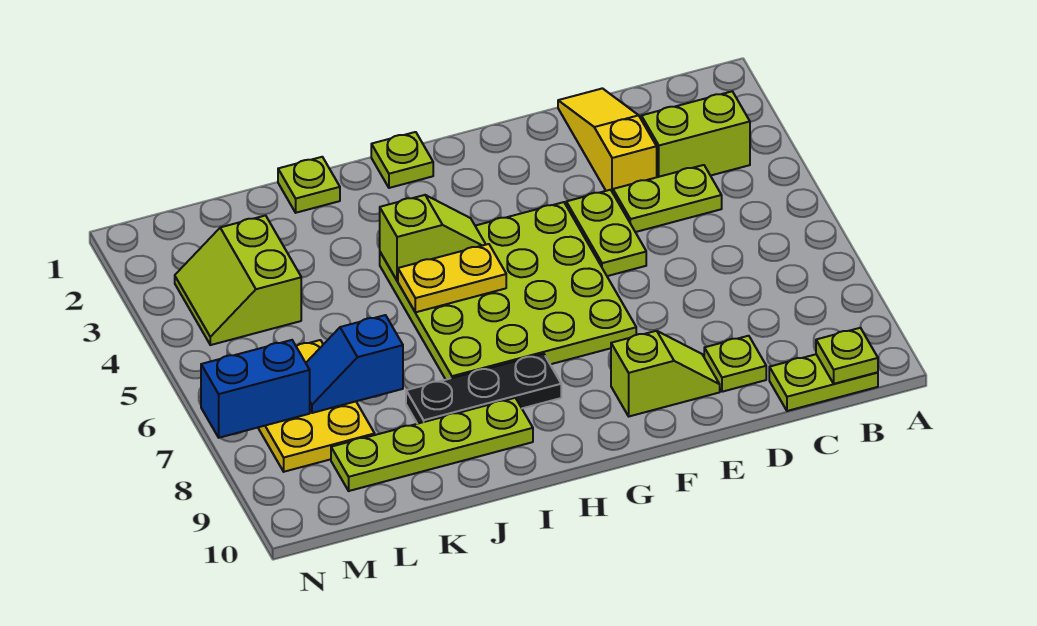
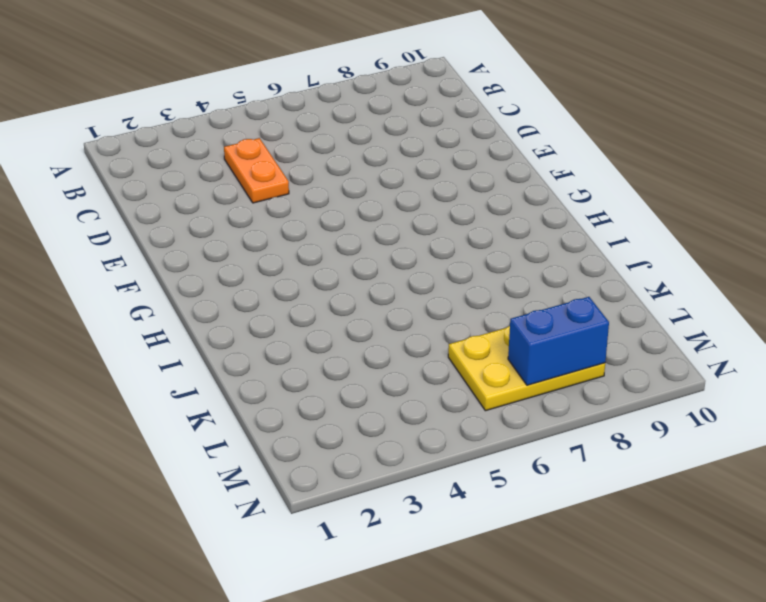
orange plate C4:D4 level 1 -> lime plate C4:D4 level 1
blue brick M7:M8 level 2 -> blue brick M7:N7 level 2
none -> lime brick B3:C3 level 1
none -> lime plate B10:C10 level 1
none -> yellow slope D1:D3 level 1 top 3

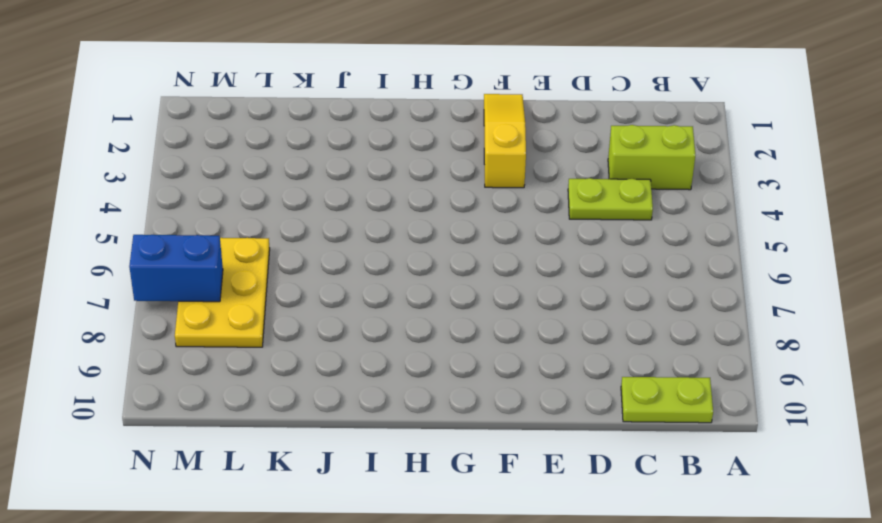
yellow slope F1:F3 level 1 top 3 -> yellow slope D1:D3 level 1 top 3
none -> lime plate D9 level 1
none -> lime plate E4:E5 level 1
none -> lime slope E9:F9 level 1 top F

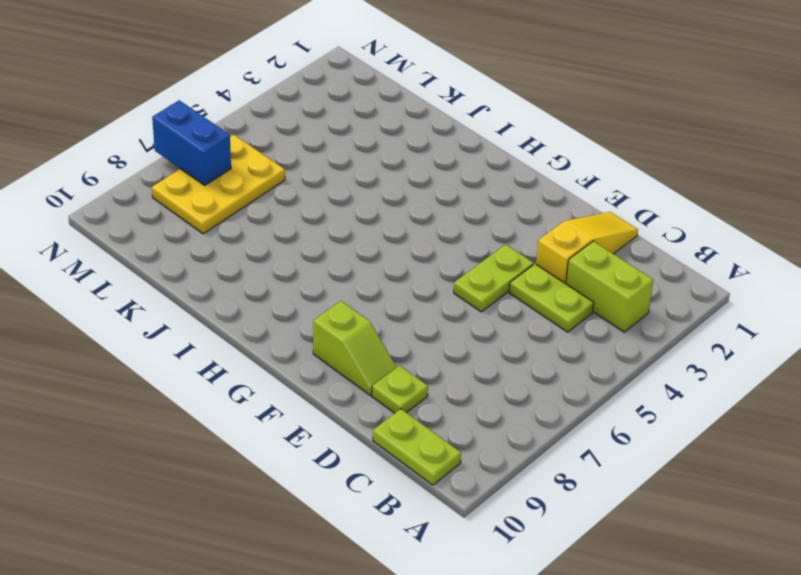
none -> lime plate F4:I7 level 1
none -> lime plate H1 level 1
none -> black plate H8:J8 level 1

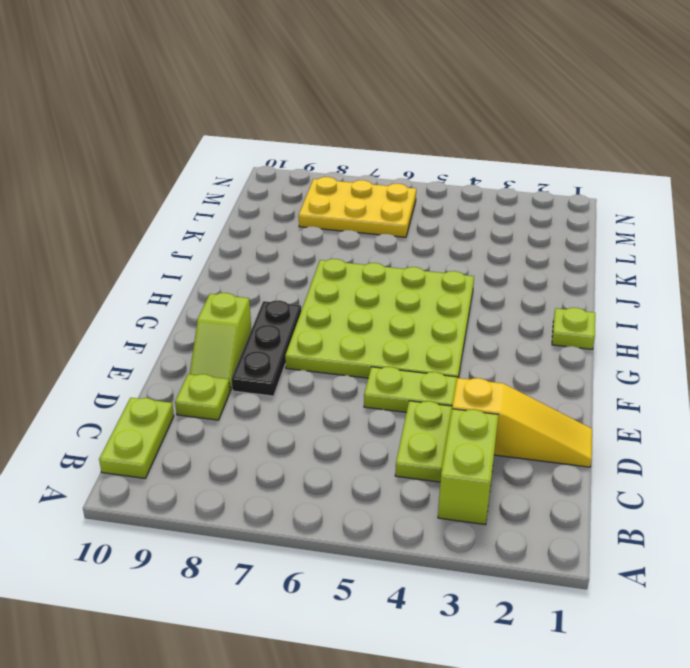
black plate E8:G8 level 1 -> black plate H8:J8 level 1
none -> lime plate I9:L9 level 1
none -> lime plate J1 level 1
none -> lime slope L3:M4 level 1 top L

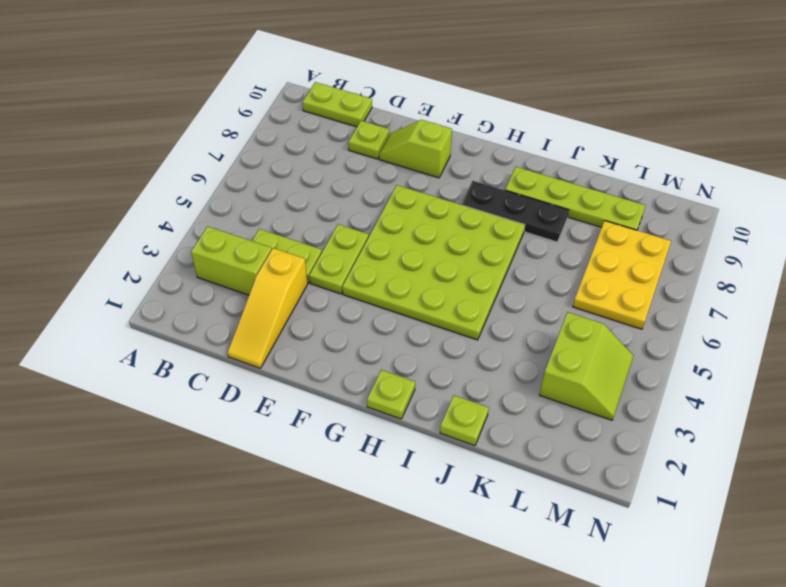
none -> lime plate B10 level 2
none -> lime slope H4:I4 level 2 top I
none -> yellow plate H5:I5 level 2

